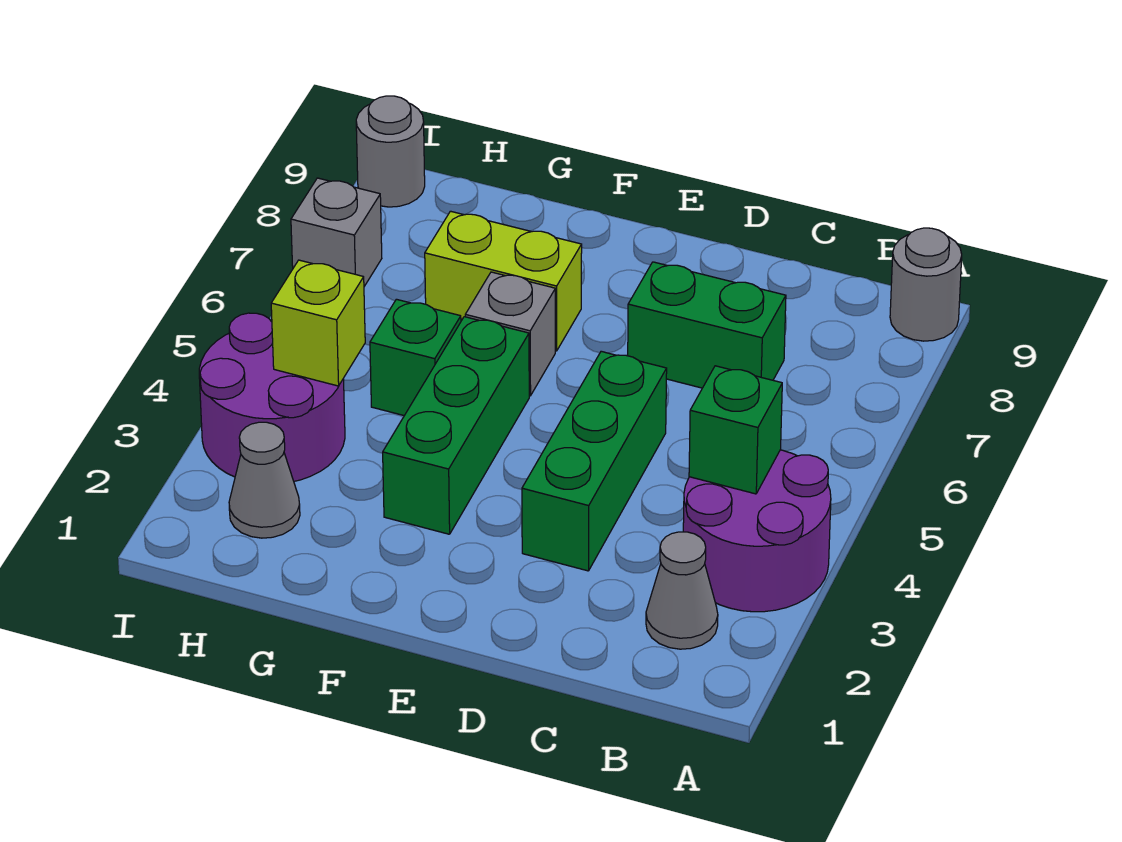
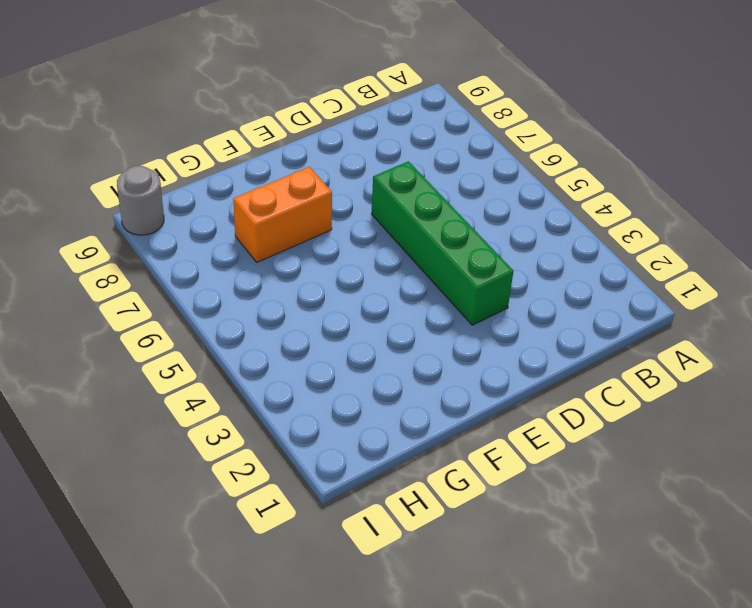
green brick D3:D6 level 1 -> green brick D3:D5 level 1
orange brick F7:G7 level 1 -> lime brick F7:G7 level 1
none -> purple round brick A3:B4 level 1
none -> grey round brick A9 level 1
none -> grey cone B2 level 1

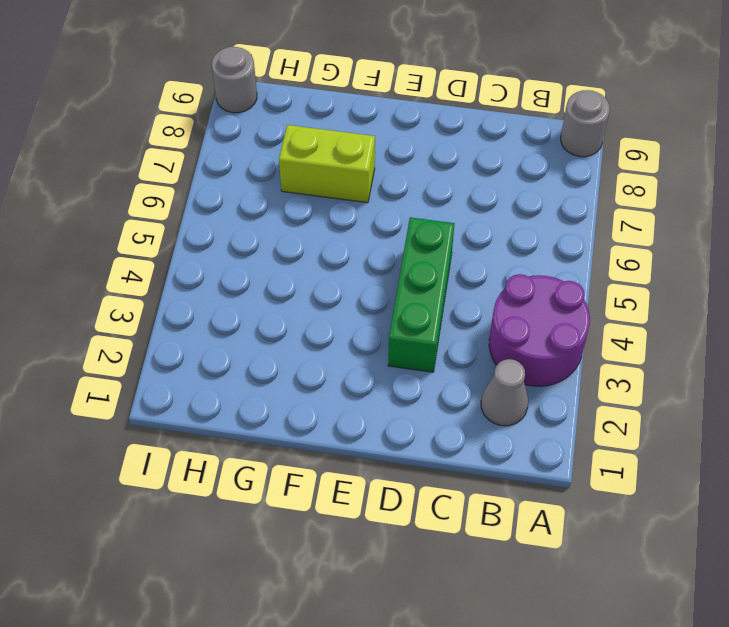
none -> green brick C7:D7 level 1
none -> green brick F3:F5 level 1
none -> grey brick F6 level 1

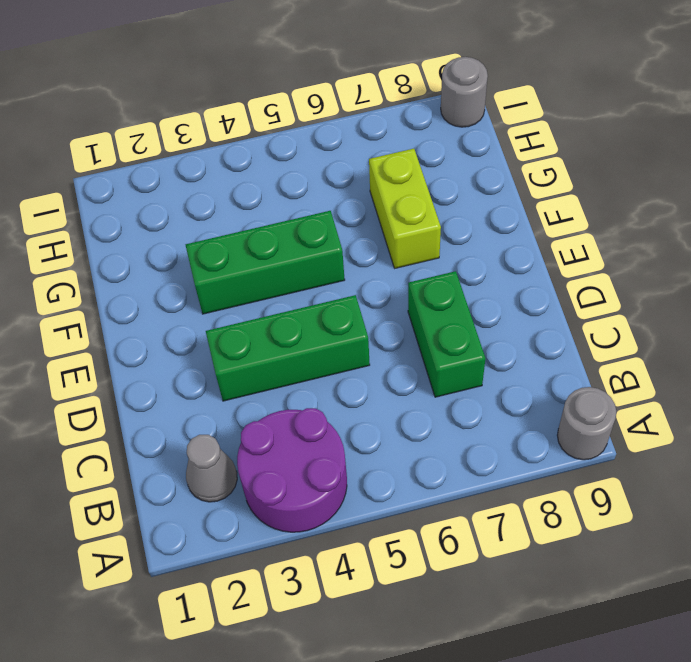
none -> grey brick F6 level 1
none -> green brick G5 level 1
none -> grey cone H2 level 1

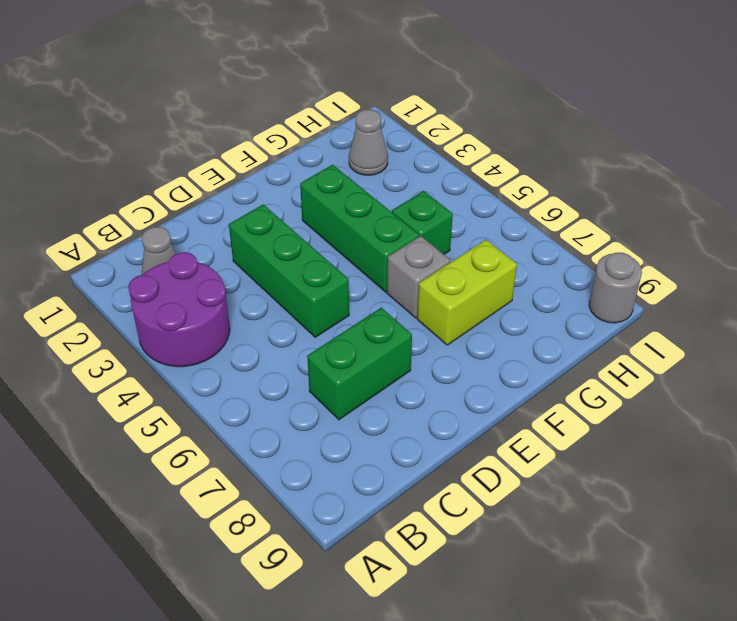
none -> grey round brick A9 level 1
none -> purple round brick H3:I4 level 1
none -> grey brick I7 level 1

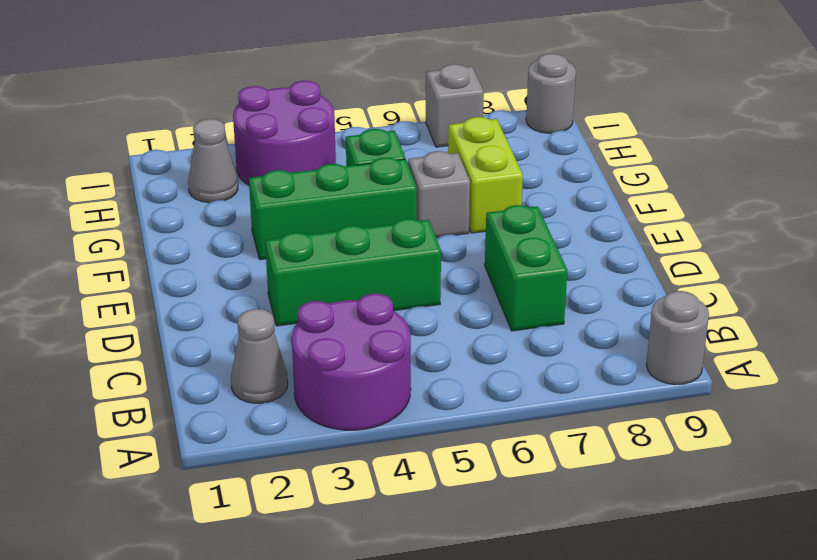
none -> green brick B4 level 2
none -> lime brick H4 level 2

